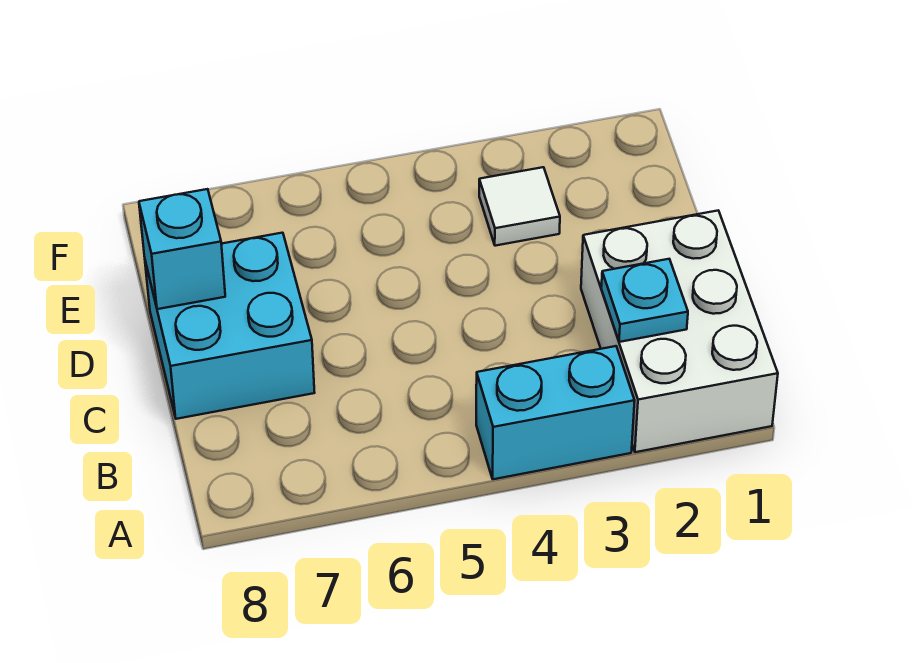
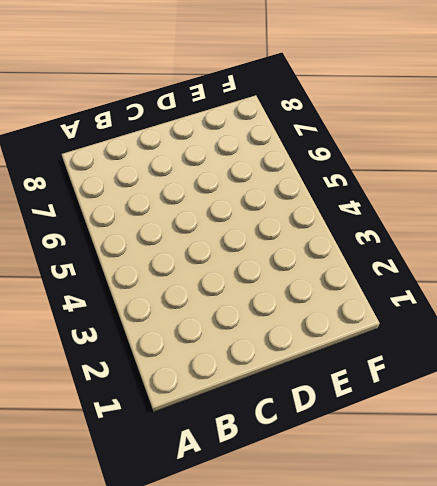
none -> white brick A1:C2 level 1
none -> cyan brick A3:A4 level 1

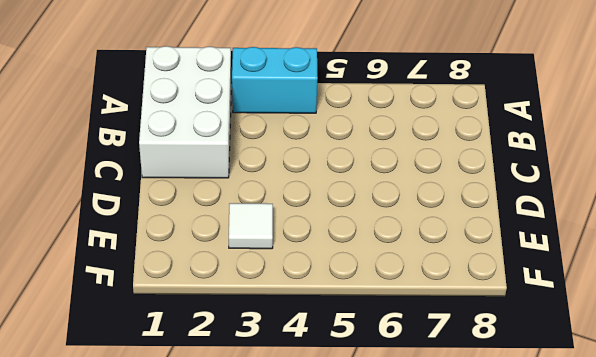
none -> cyan brick C7:D8 level 1
none -> cyan plate B2 level 2

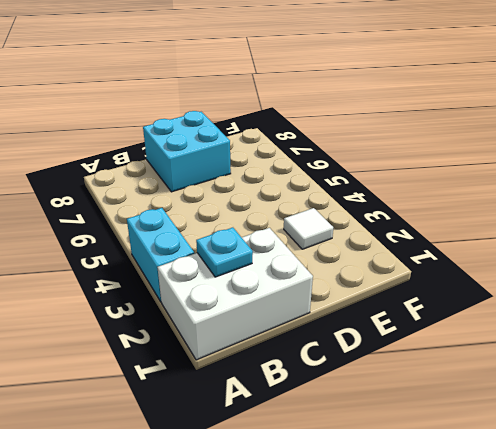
none -> cyan brick D8 level 2

